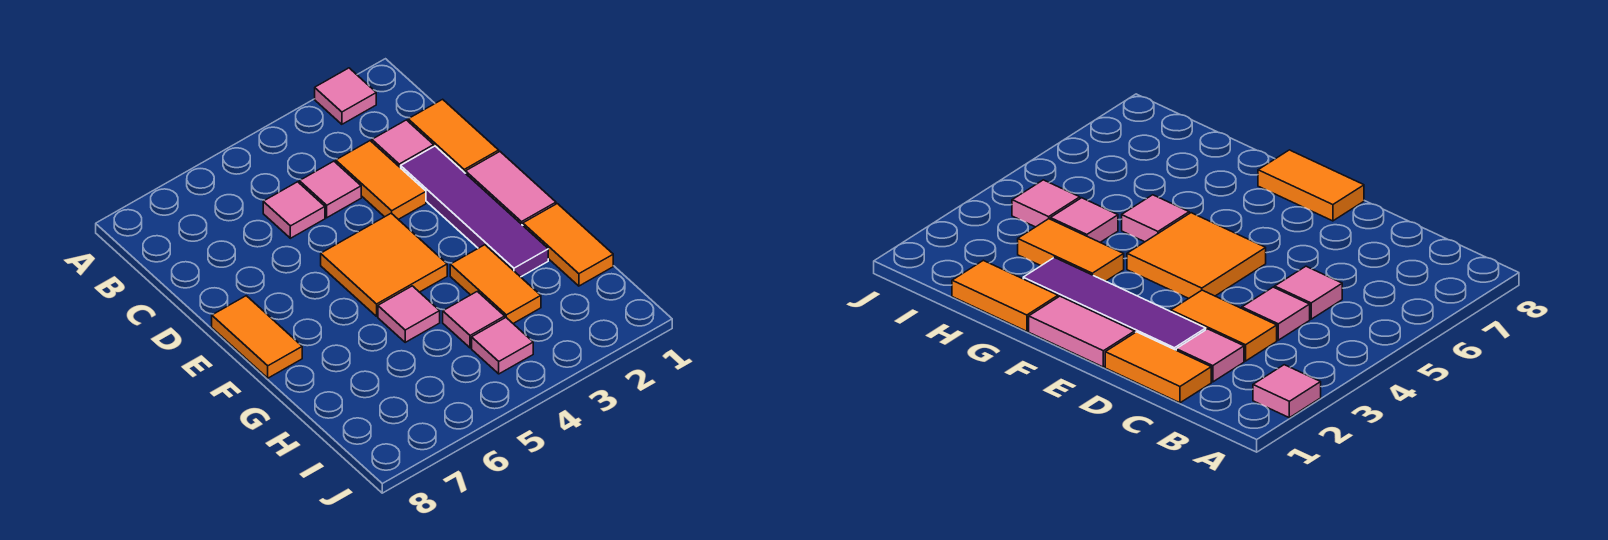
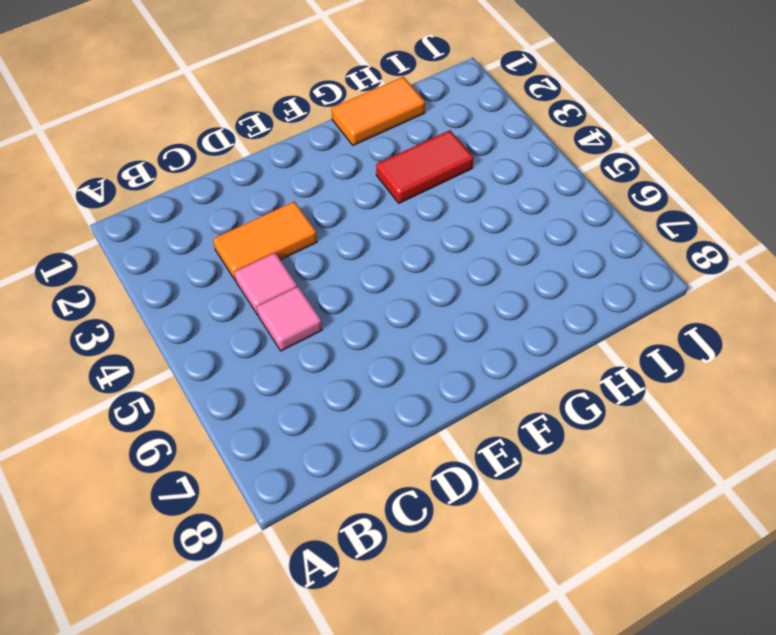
red tile G3:H3 level 1 -> orange tile G3:H3 level 1
none -> pink tile A2 level 1
none -> orange tile C1:D1 level 1
none -> pink tile C2 level 1

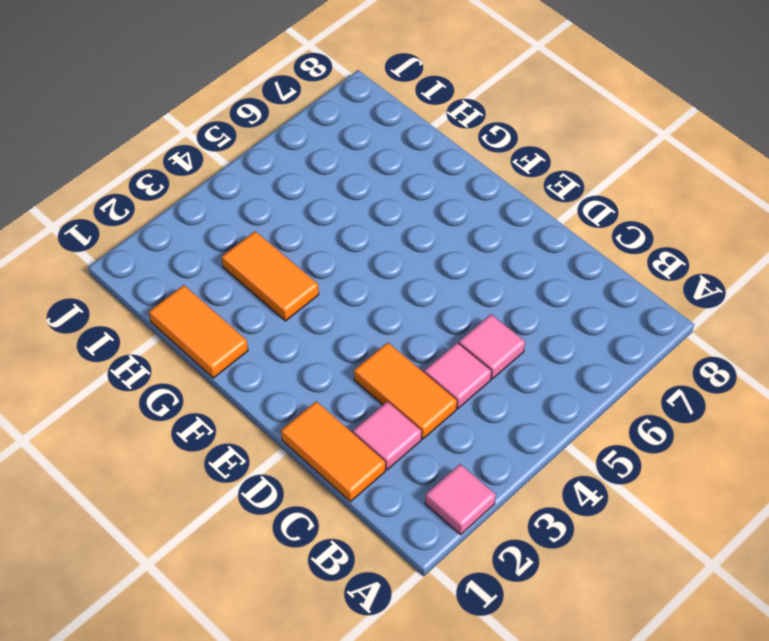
none -> purple tile D2:G2 level 1
none -> pink tile E1:F1 level 1
none -> orange tile E4:F5 level 1

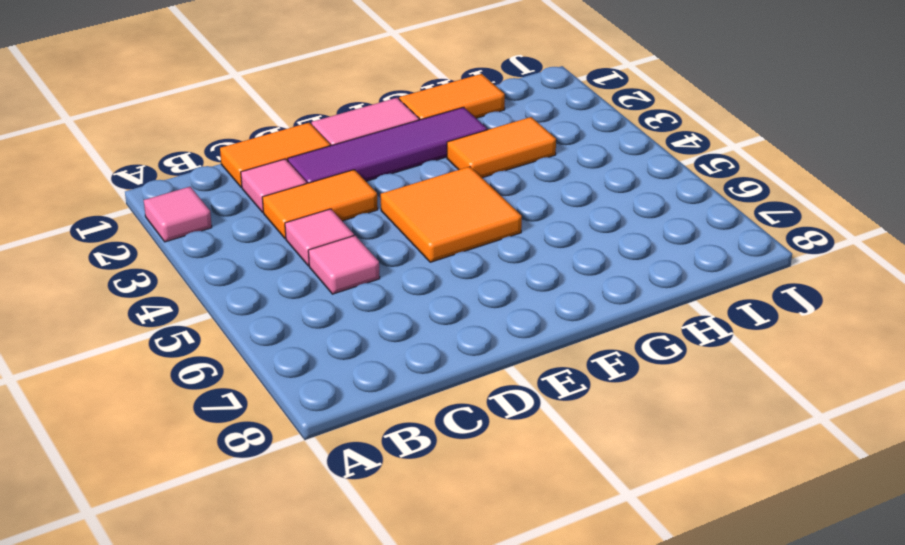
none -> orange tile E8:F8 level 1
none -> pink tile G5 level 1
none -> pink tile H4 level 1

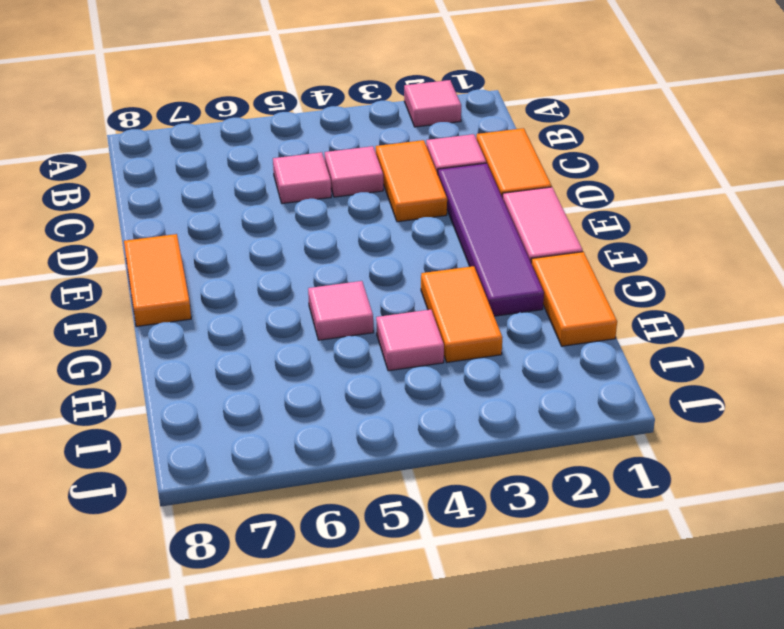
none -> orange tile E4:F5 level 1
none -> pink tile I4 level 1

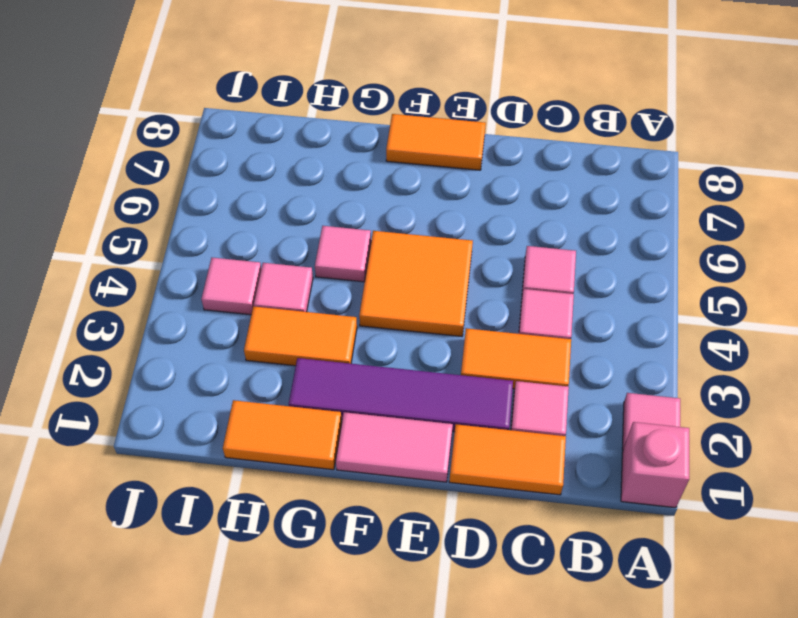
pink brick A1 level 1 -> none

